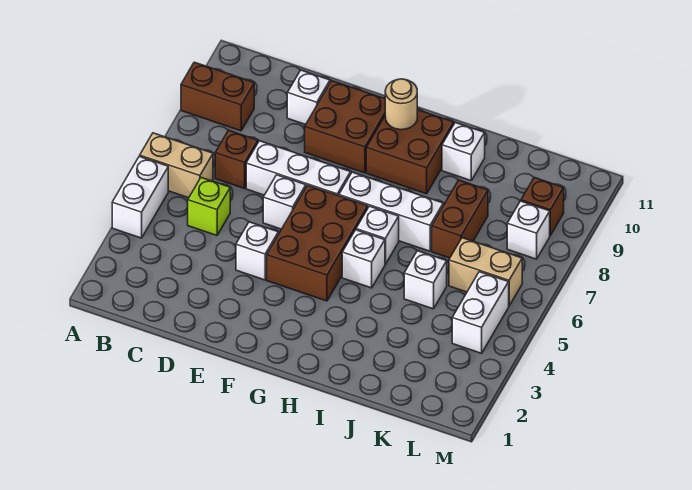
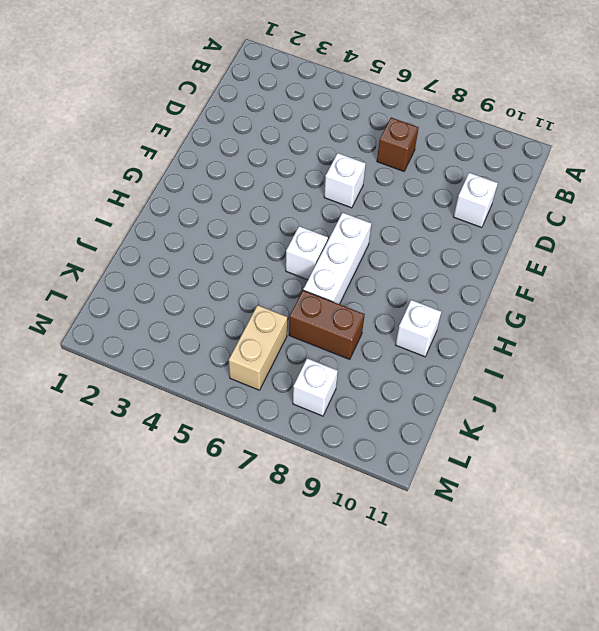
none -> white brick A4:A5 level 1
none -> tan brick A6:B6 level 1
none -> brown brick A9:B9 level 1

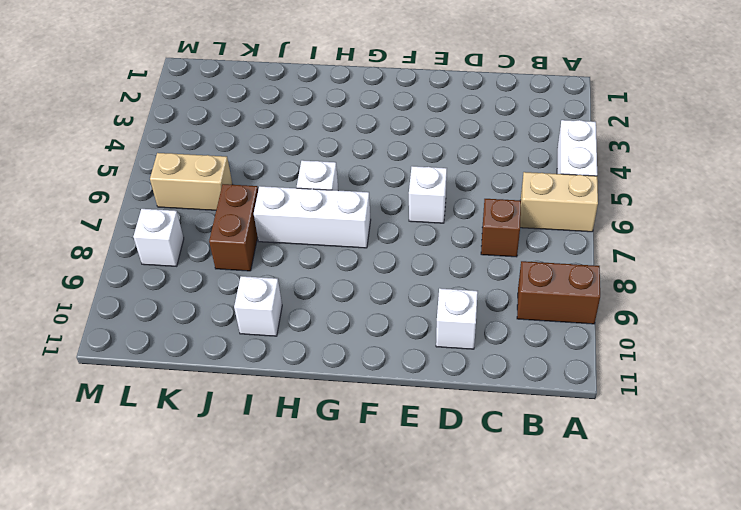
none -> lime brick C5 level 1
none -> white brick D7:F7 level 1
none -> white brick E4 level 1

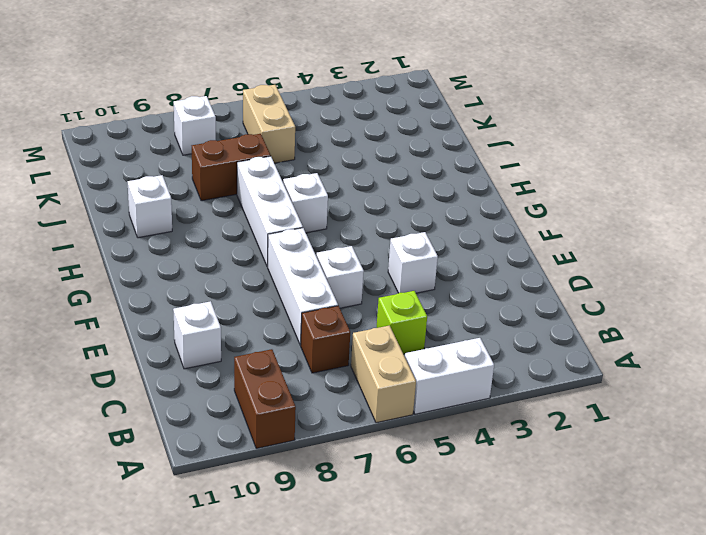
none -> brown brick E9:F10 level 1
none -> brown brick F4:G6 level 1
none -> brown brick G9:H10 level 1

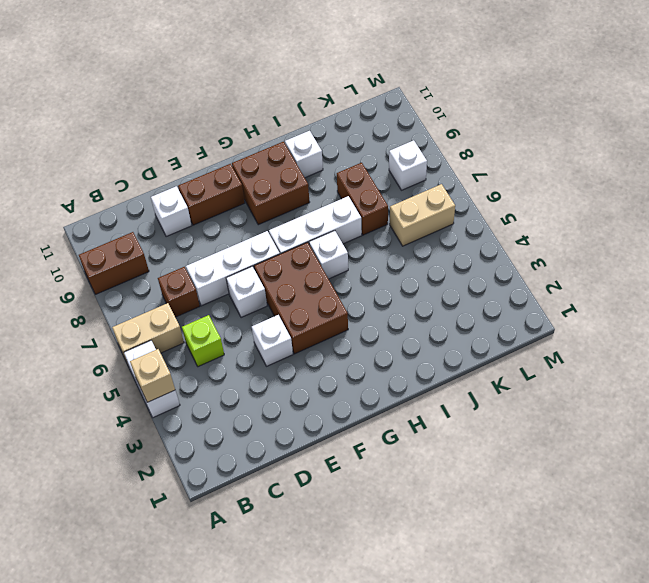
tan brick A4 level 2 -> none
brown brick E10:F10 level 1 -> brown brick E9:F10 level 1
none -> white brick H5 level 1
none -> white brick J5 level 1
none -> white brick L4:L5 level 1

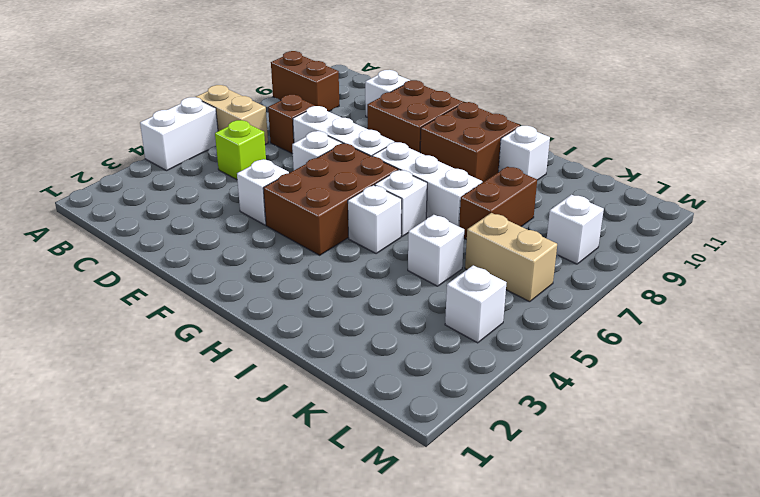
white brick L4 level 1 -> white brick L4:L5 level 1
none -> brown brick L9 level 1
none -> tan round brick G10 level 2

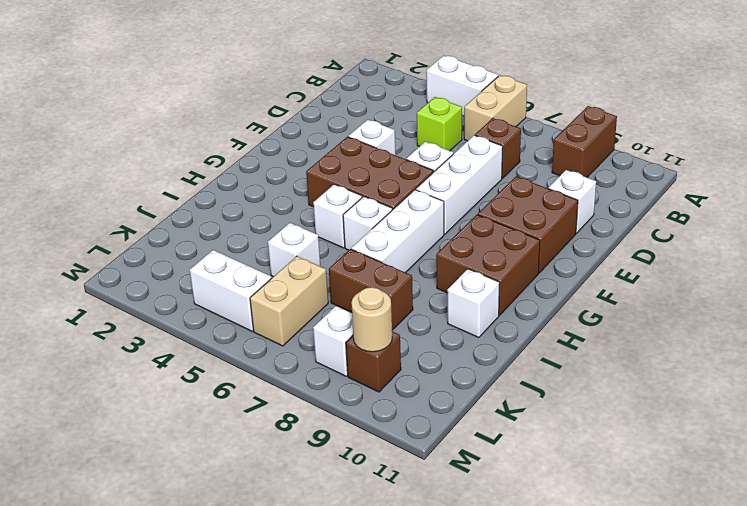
tan round brick L9 level 2 -> tan round brick G10 level 2

